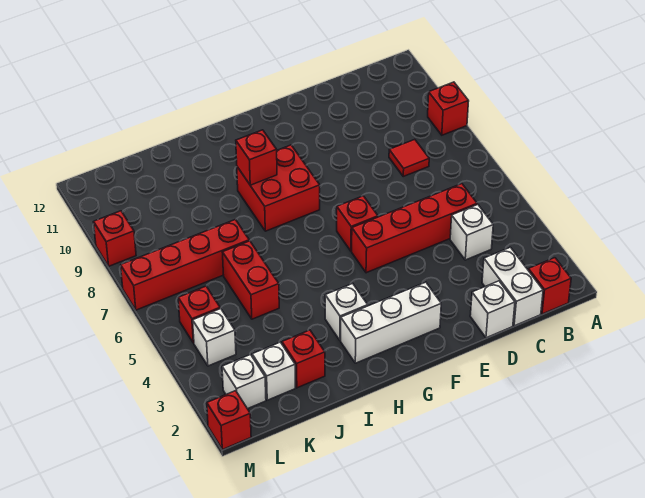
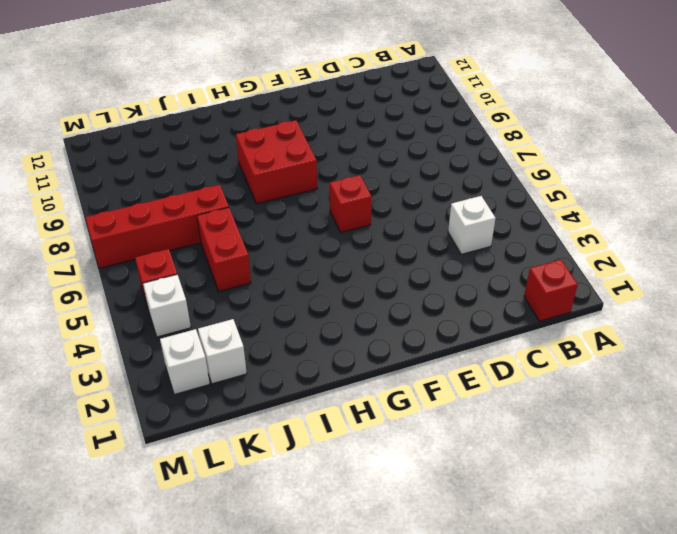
none -> red brick A9 level 1
none -> white brick C1:C2 level 1
none -> red brick C5:F5 level 1

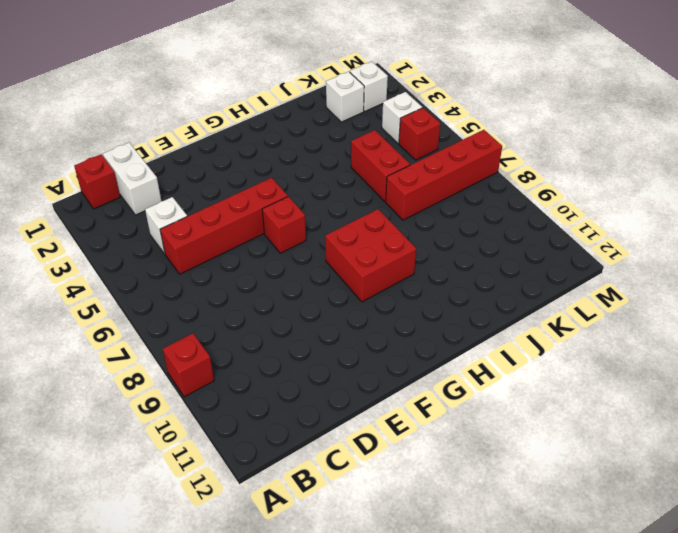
none -> red tile C8 level 1
none -> white brick D1 level 1
none -> white brick F2:H2 level 1

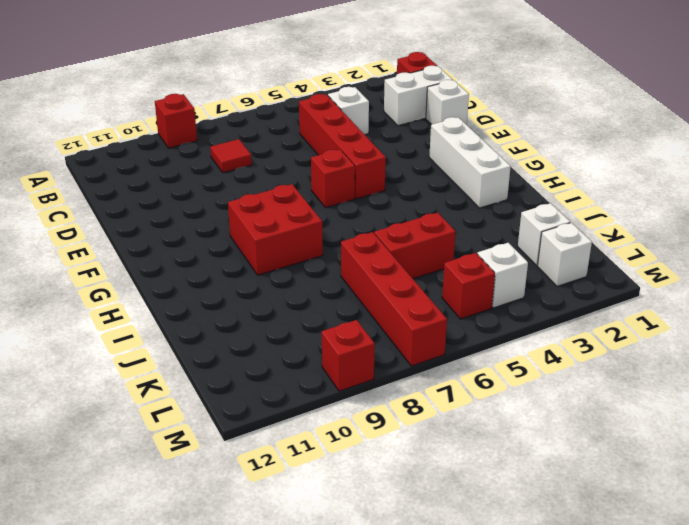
none -> white brick H3 level 1
none -> red brick J2 level 1
none -> red brick M1 level 1

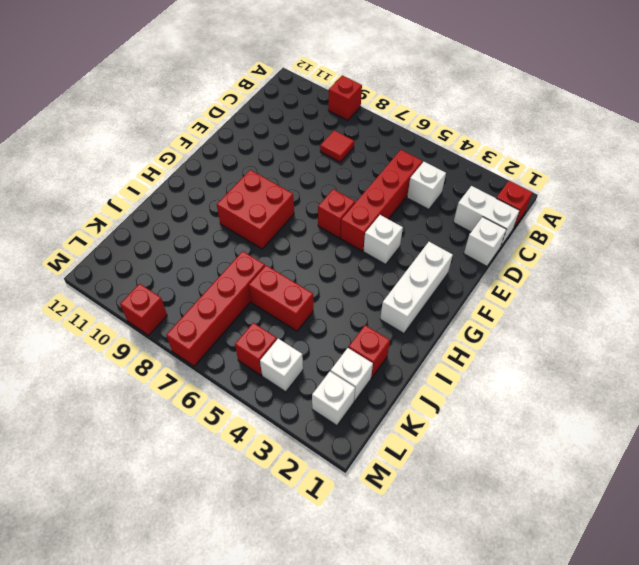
white brick F4 level 1 -> white brick H3 level 1
none -> red brick M1 level 1
none -> red brick H9 level 2

